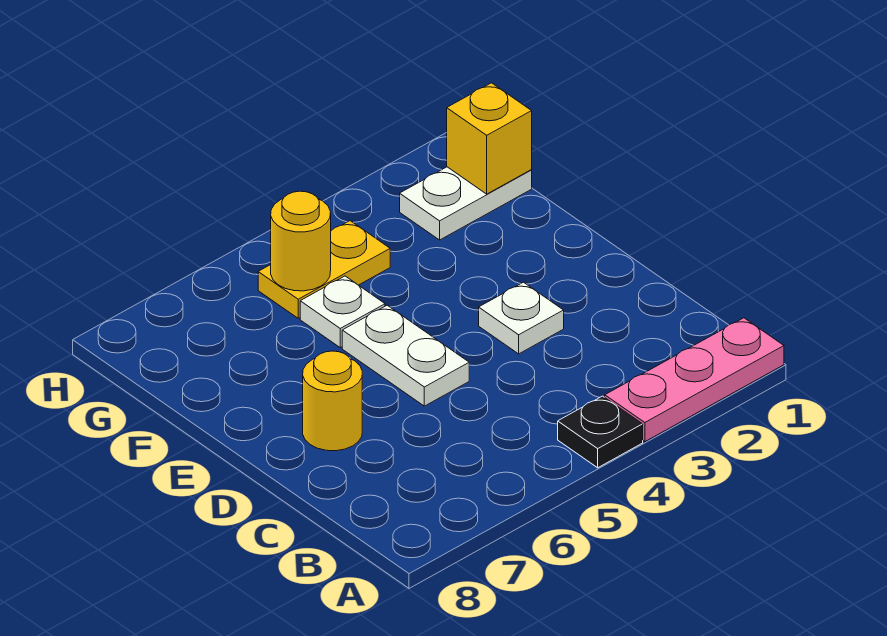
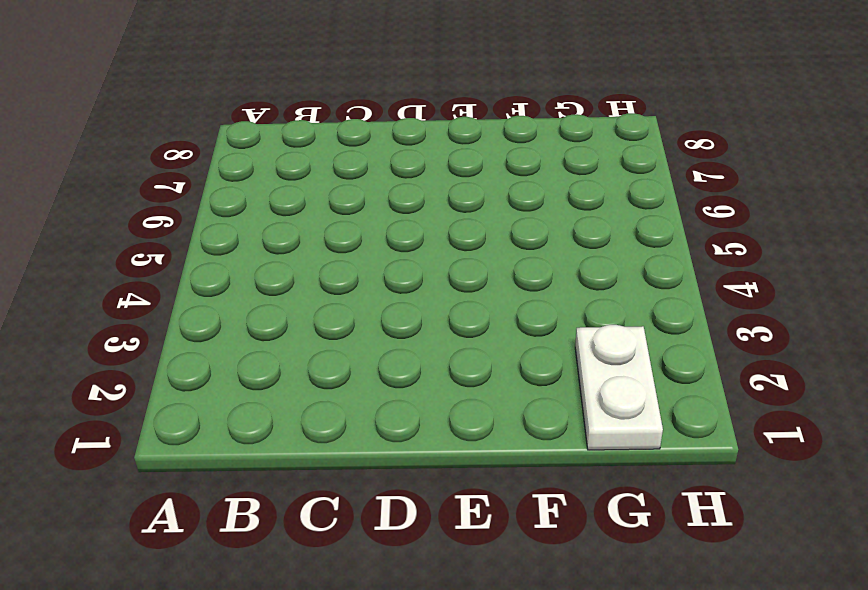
none -> pink plate A1:A3 level 1
none -> black plate A4 level 1

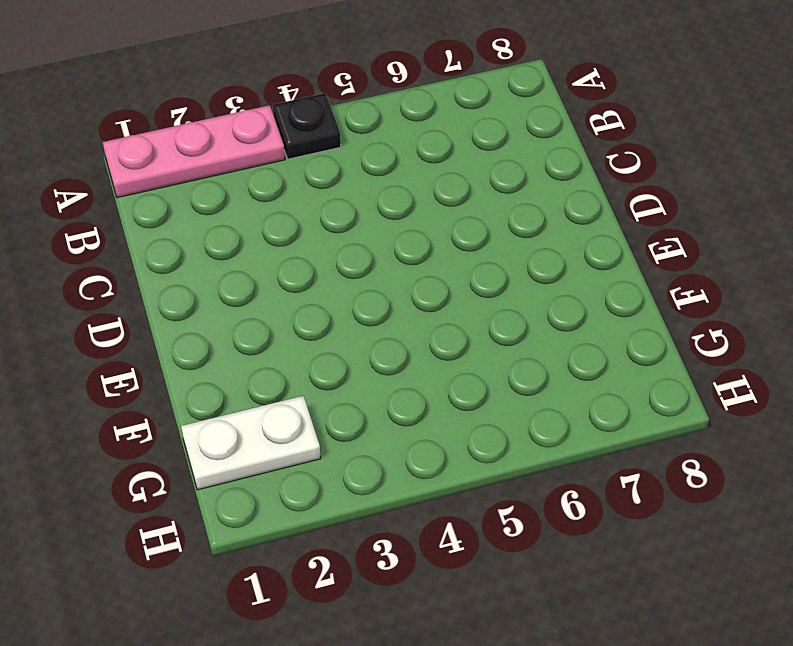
none -> white plate D3 level 1
none -> white plate D5:E5 level 1

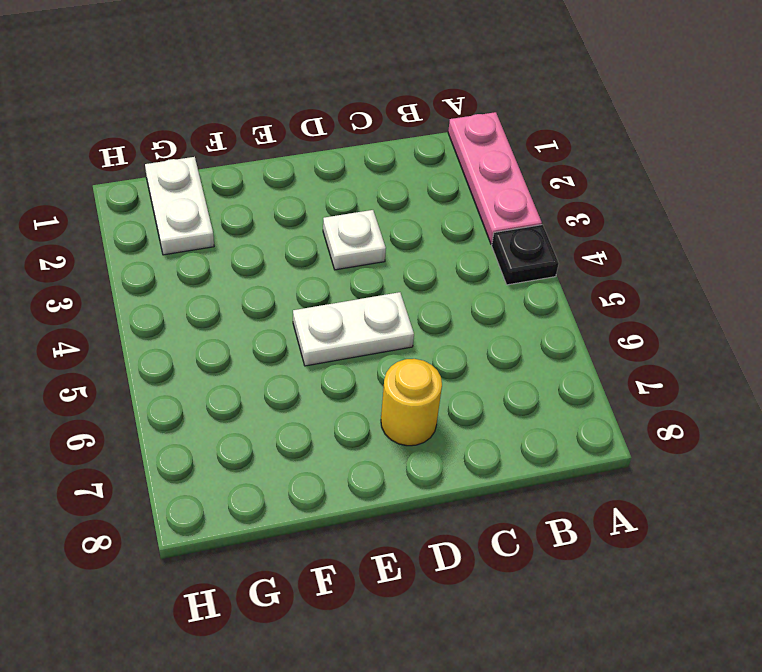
none -> white plate F5 level 1
none -> yellow plate G4:G5 level 1

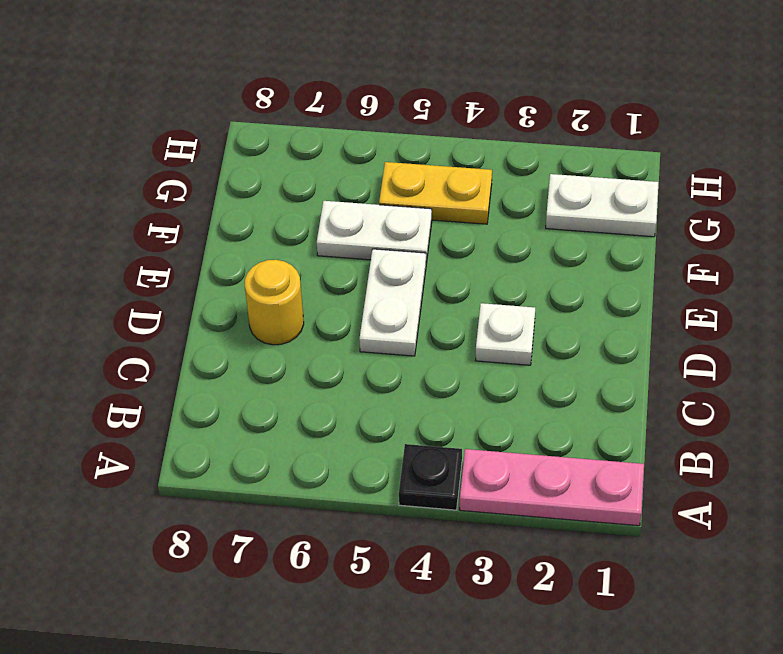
white plate F5:F6 level 1 -> white plate F5 level 1
none -> yellow brick G1 level 2
none -> yellow round brick G5 level 2

